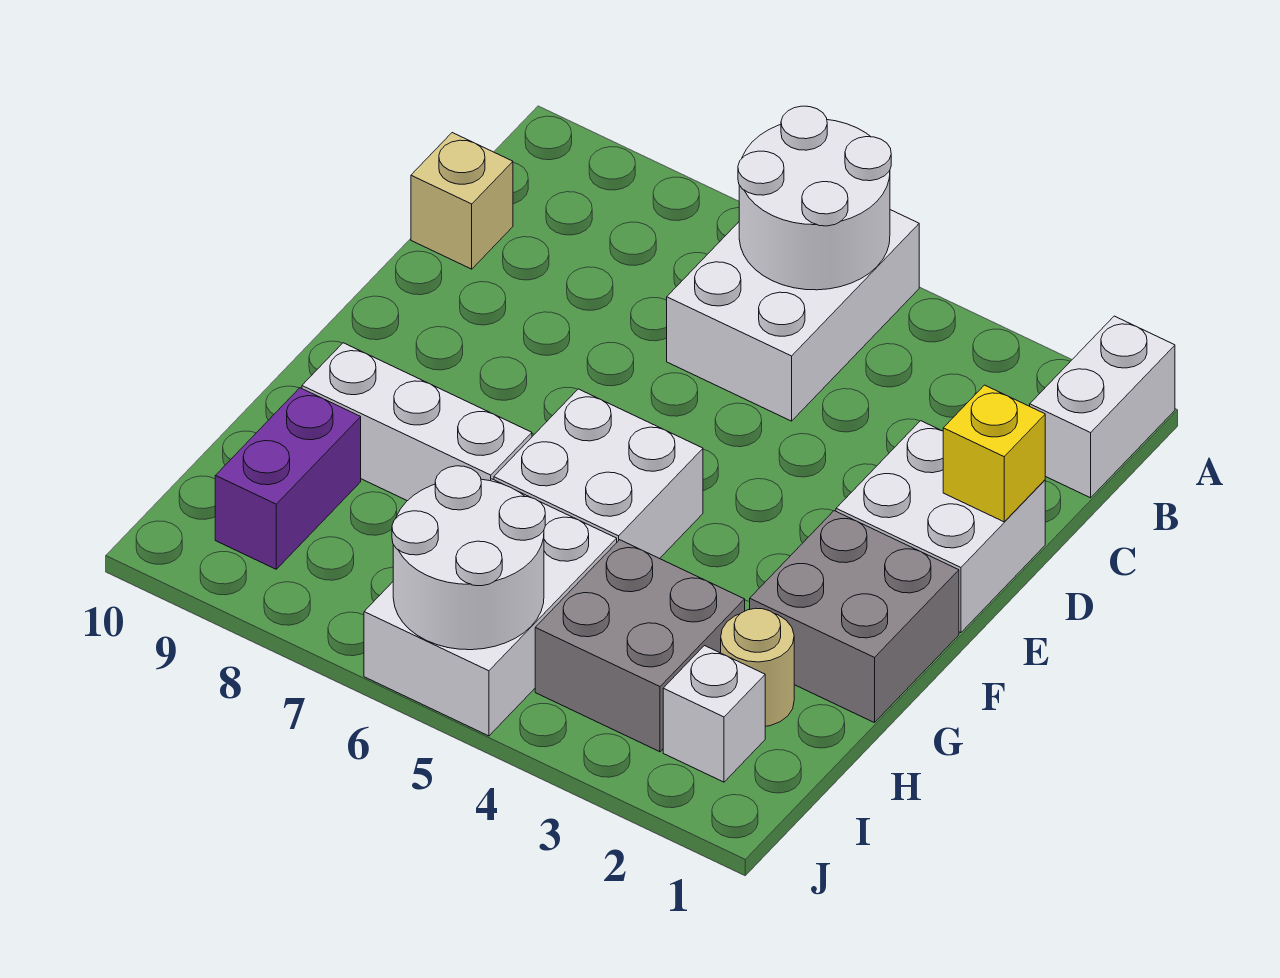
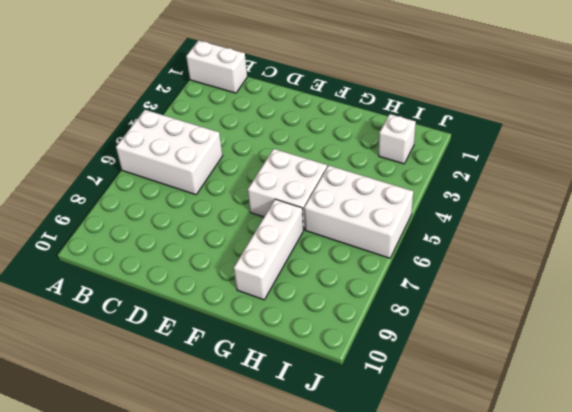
none -> tan brick C10 level 1
none -> white brick D1:E2 level 1
none -> grey brick F1:G2 level 1

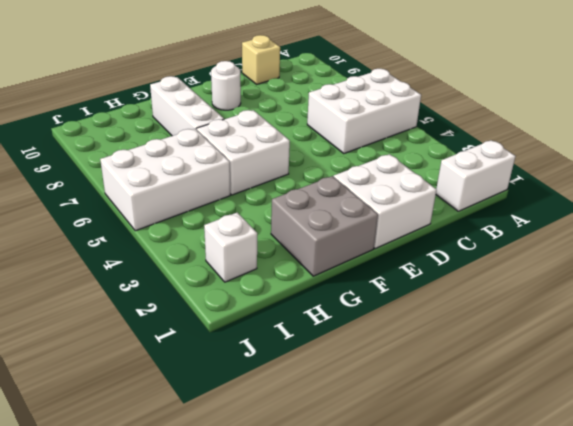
white round brick E9 level 1 -> none
none -> tan round brick H2 level 1
none -> grey brick H3:I4 level 1
none -> purple brick H9:I9 level 1

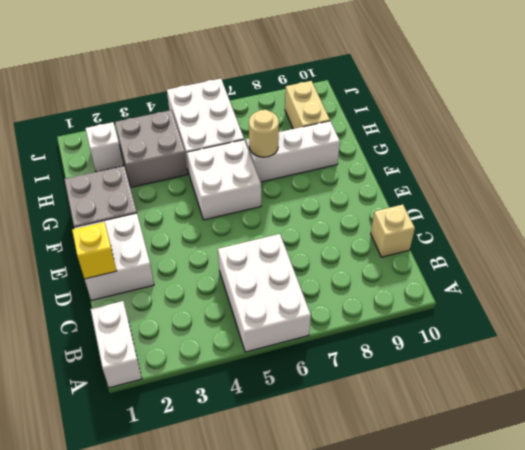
tan round brick G7 level 2 -> tan round brick H2 level 1
tan brick H9:I9 level 1 -> purple brick H9:I9 level 1
none -> white round brick A5:B6 level 2
none -> white round brick I5:J6 level 2

